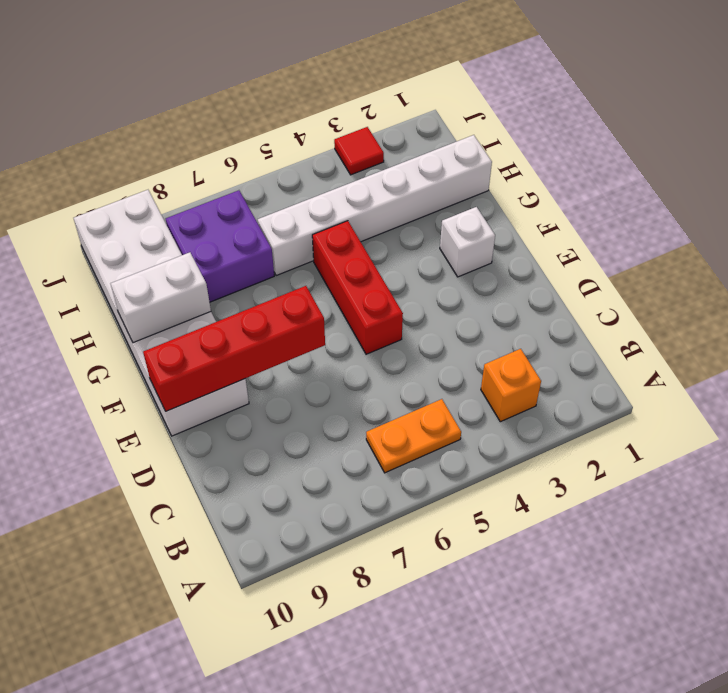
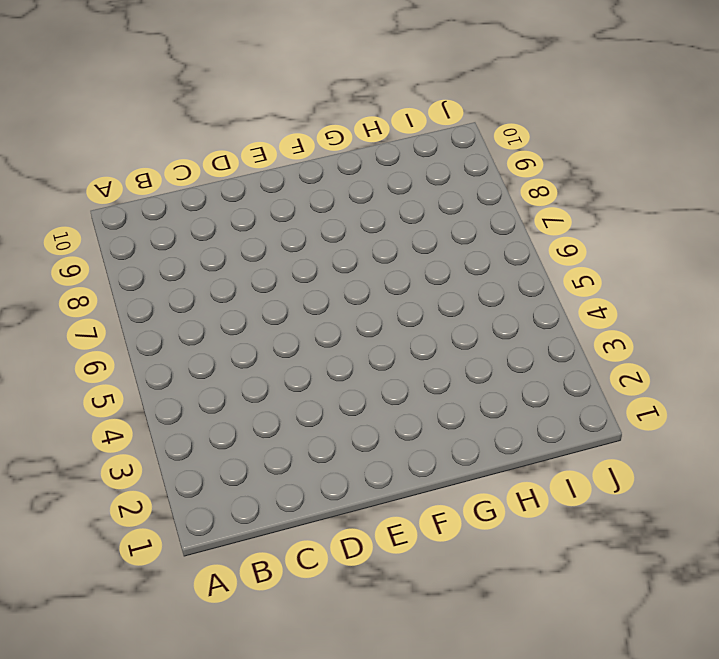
none -> orange brick B3 level 1
none -> orange plate B5:B6 level 1

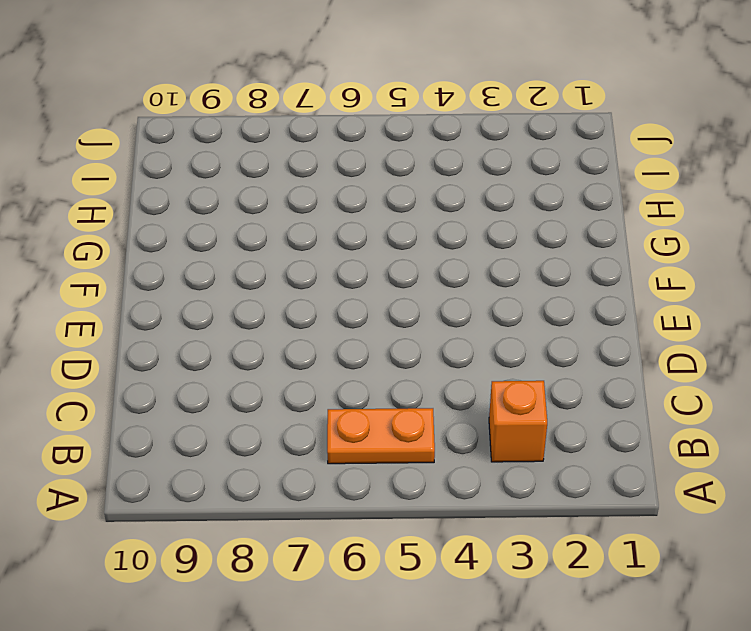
none -> red brick E5:G5 level 1
none -> white brick E9:J10 level 1

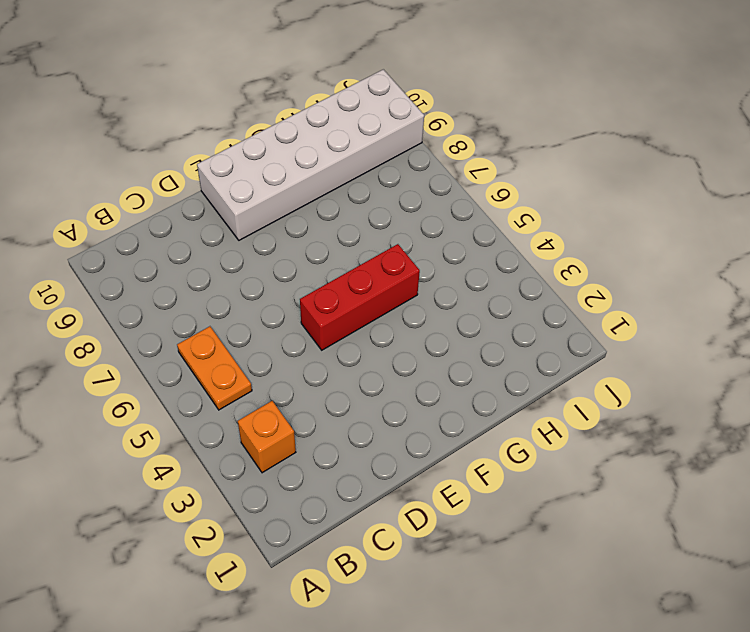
none -> white brick F2 level 1
none -> white brick H1:H6 level 1

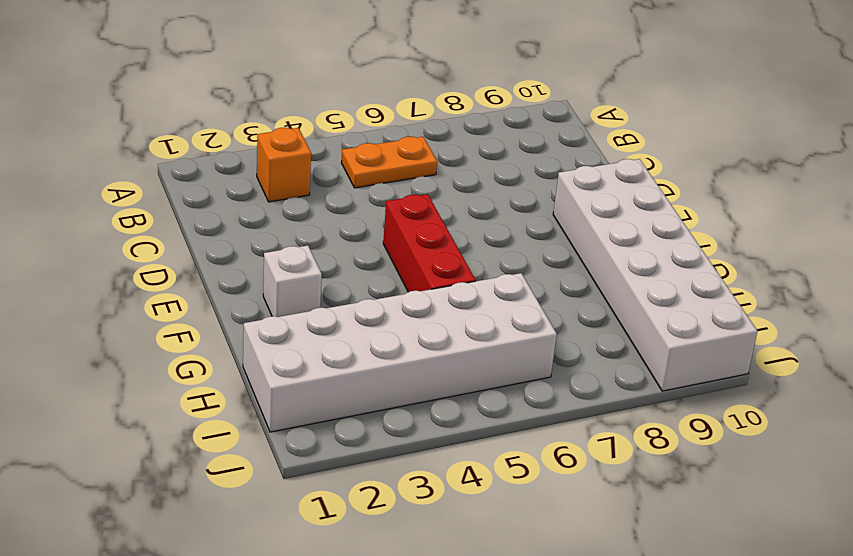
white brick H1:I6 level 1 -> white brick H1:H6 level 1
none -> purple brick H7:I8 level 1
none -> red tile J3 level 1

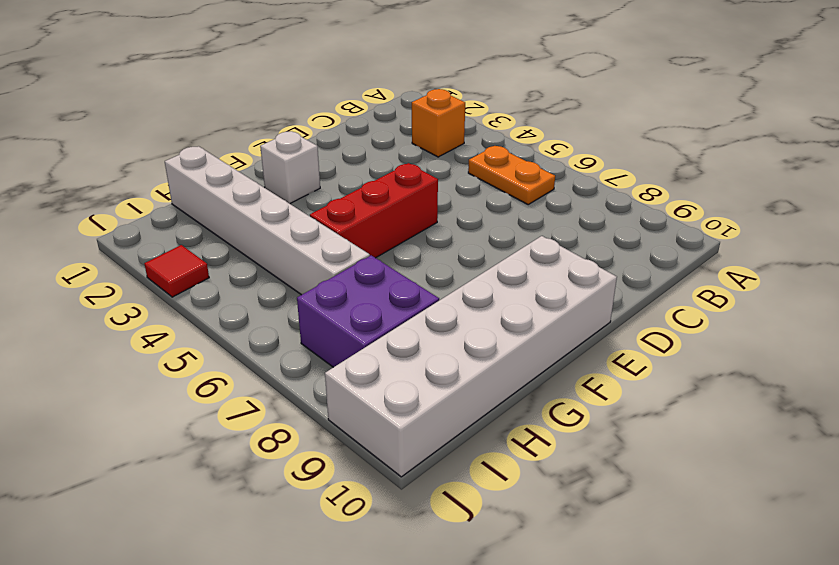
none -> red brick E7:E10 level 2
none -> white brick G9:G10 level 2

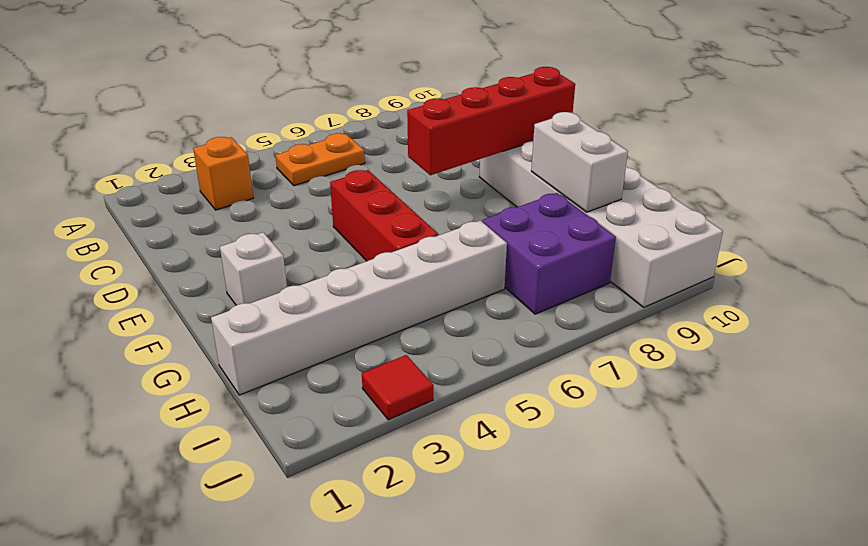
white brick G9:H9 level 2 -> white brick G9:G10 level 2

